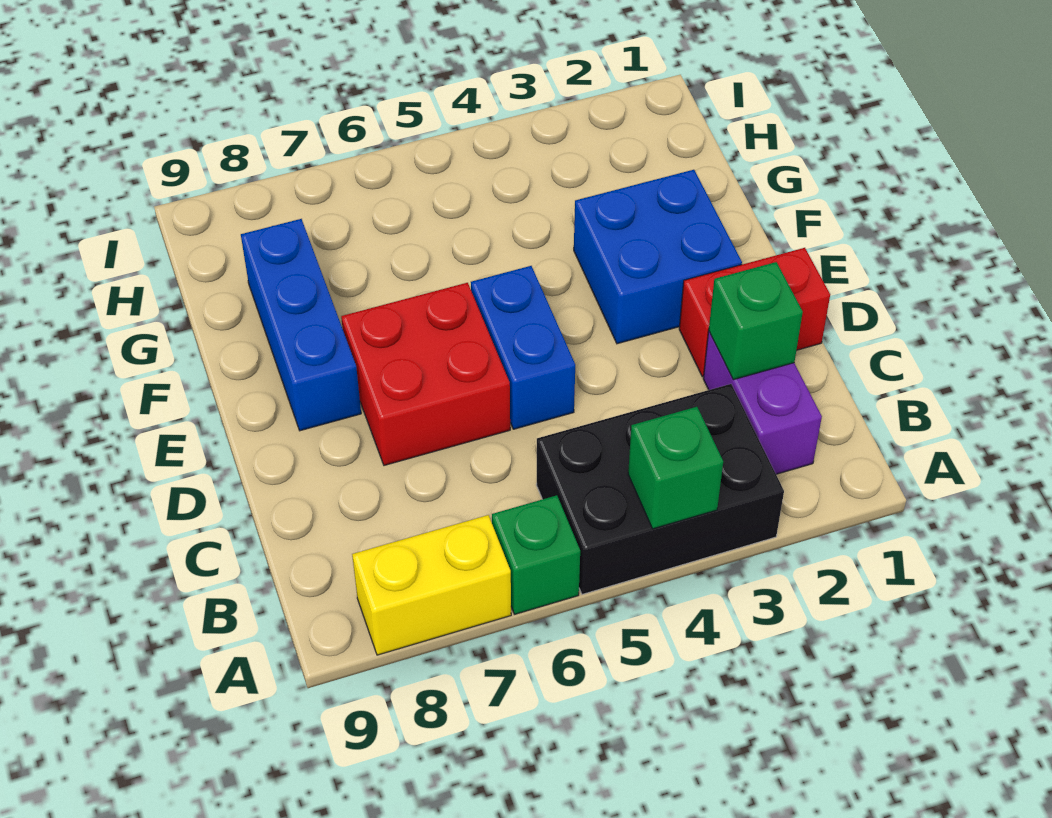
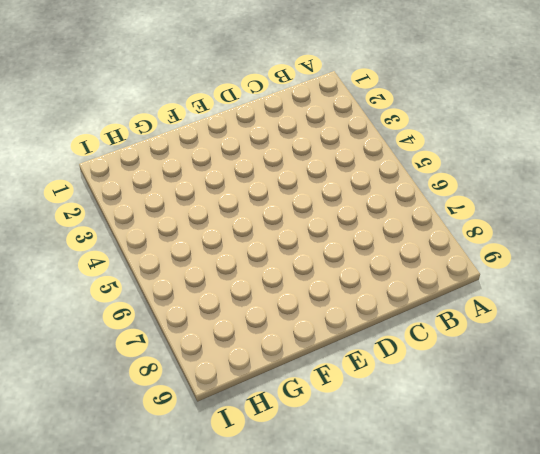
none -> black brick A3:B5 level 1
none -> green brick A6 level 1

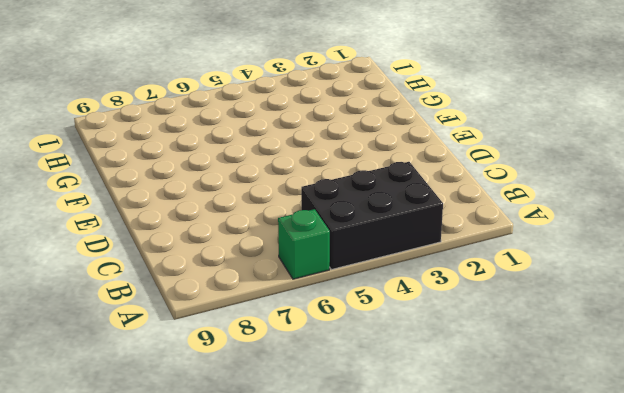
none -> yellow brick A7:A8 level 1
none -> purple brick B2:C2 level 1

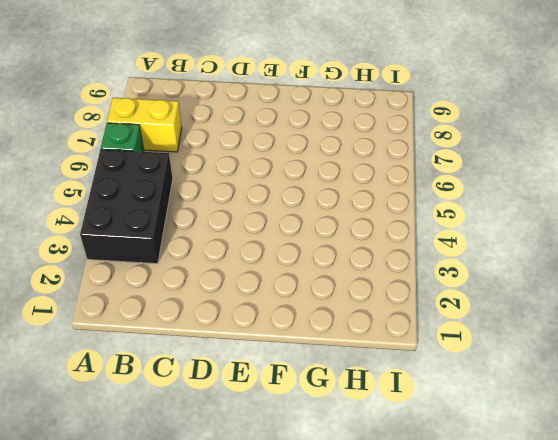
yellow brick A7:B7 level 1 -> yellow brick A7:A8 level 1
none -> purple brick B2:C2 level 1
none -> red brick D1:D2 level 1

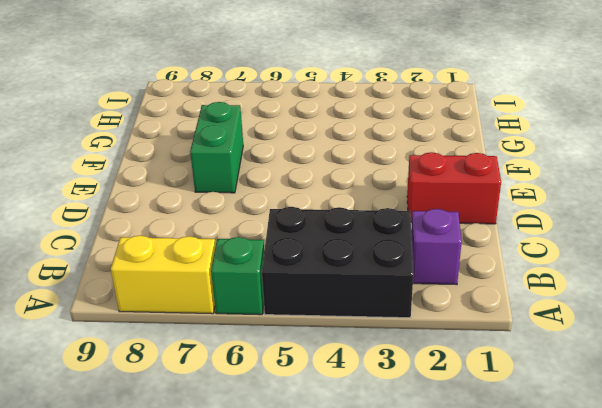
purple brick B2 level 1 -> purple brick B2:C2 level 1
green brick E7:F7 level 1 -> red brick D6:E7 level 1
none -> blue brick D5:E5 level 1
none -> blue brick E2:F3 level 1

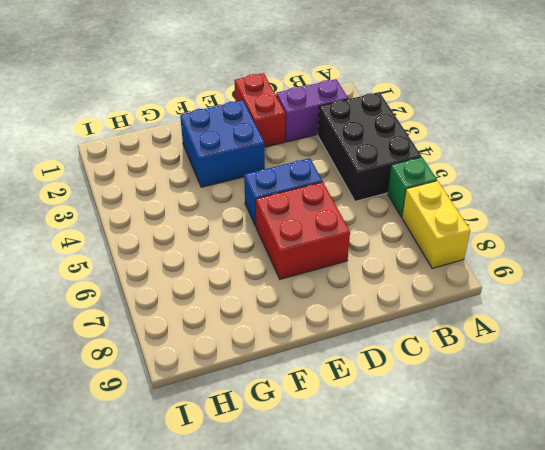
none -> blue brick E8:G8 level 1
none -> green brick A4 level 2

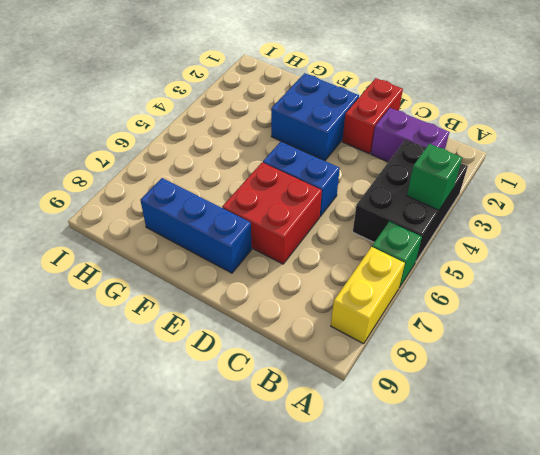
none -> green brick C2 level 2

